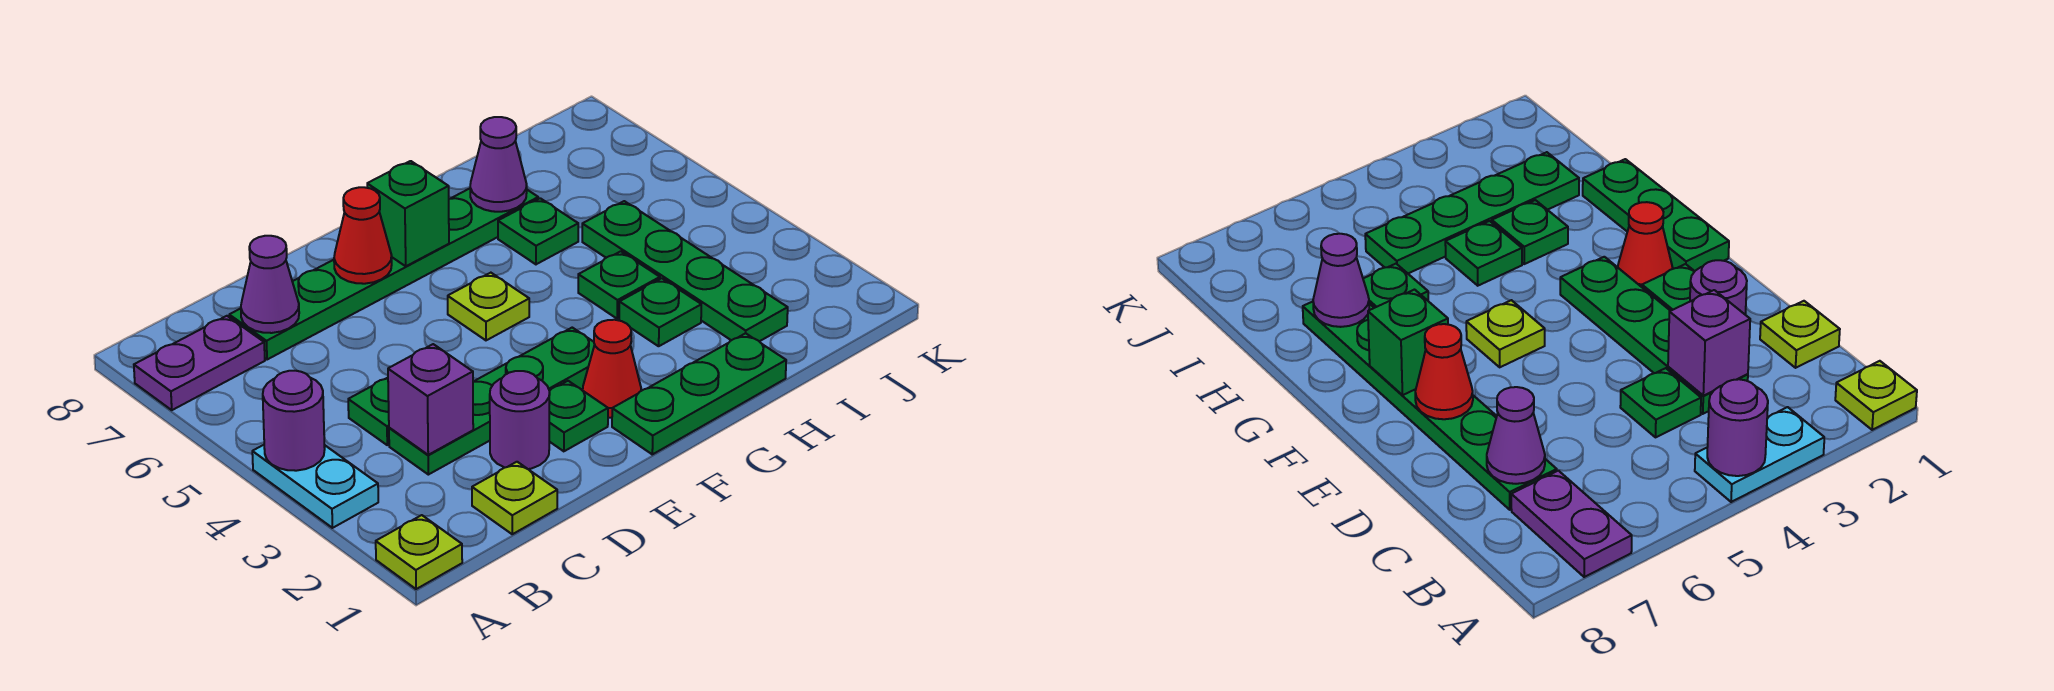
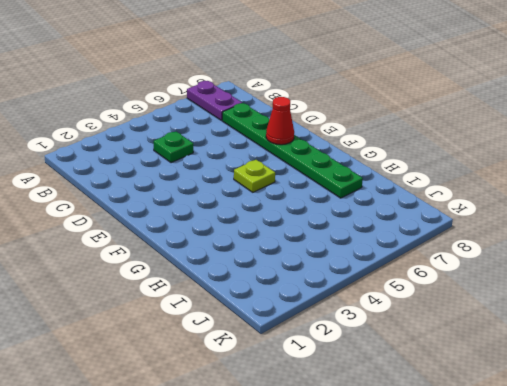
none -> lime plate A1 level 1
none -> cyan plate A3:A4 level 1
none -> lime plate C1 level 1

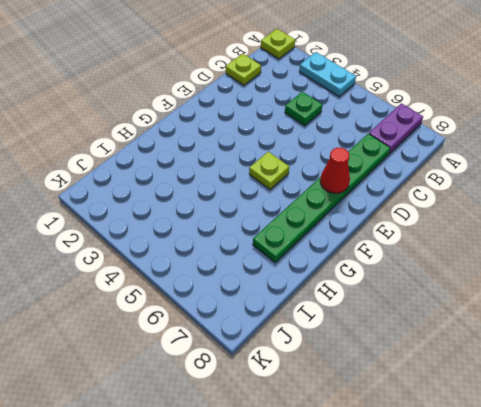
none -> green plate C3:F3 level 1
none -> purple round brick D2 level 1
none -> green plate E2 level 1

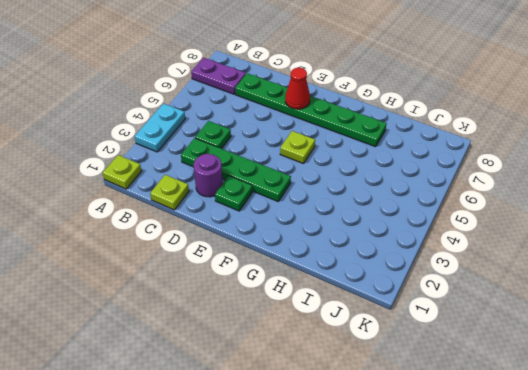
none -> green plate F1:H1 level 1
none -> red cone F2 level 1
none -> green plate H3 level 1

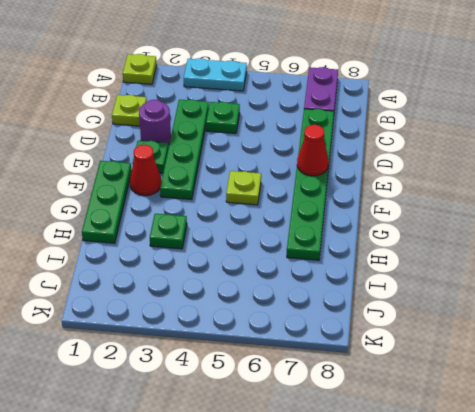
none -> green plate H4 level 1
none -> green plate H6 level 1
none -> green plate I2:I5 level 1

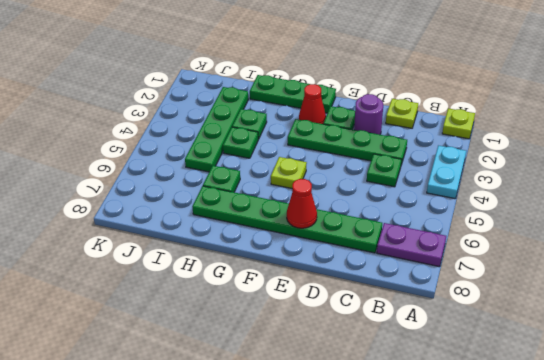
none -> purple round brick A4 level 2
none -> purple brick C3 level 2
none -> purple cone C7 level 2

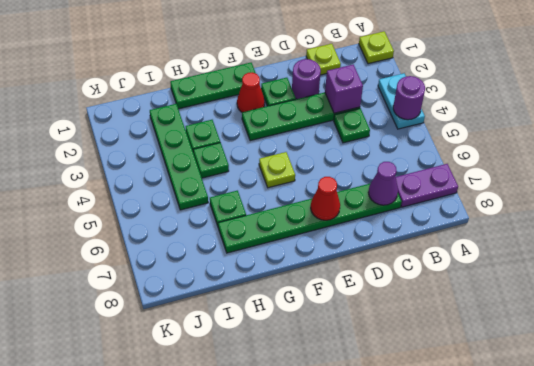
none -> green brick F7 level 2
none -> purple cone H7 level 2

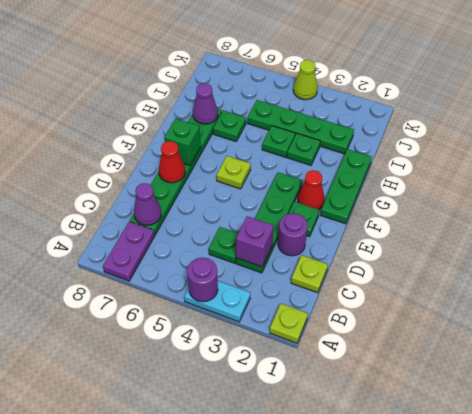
lime cone K4 level 1 -> none

